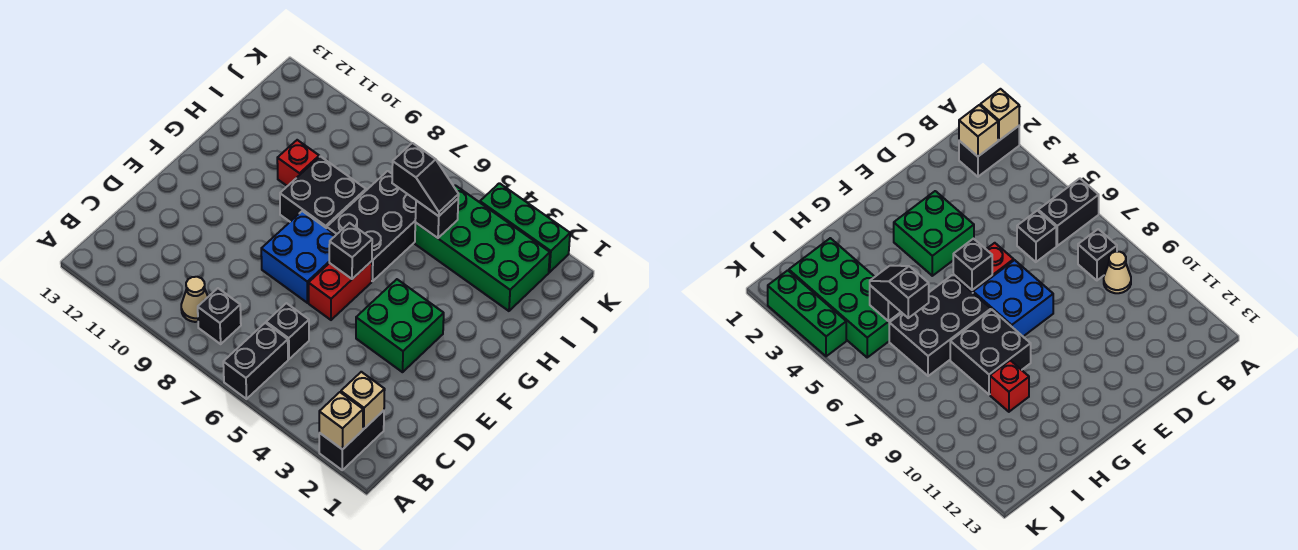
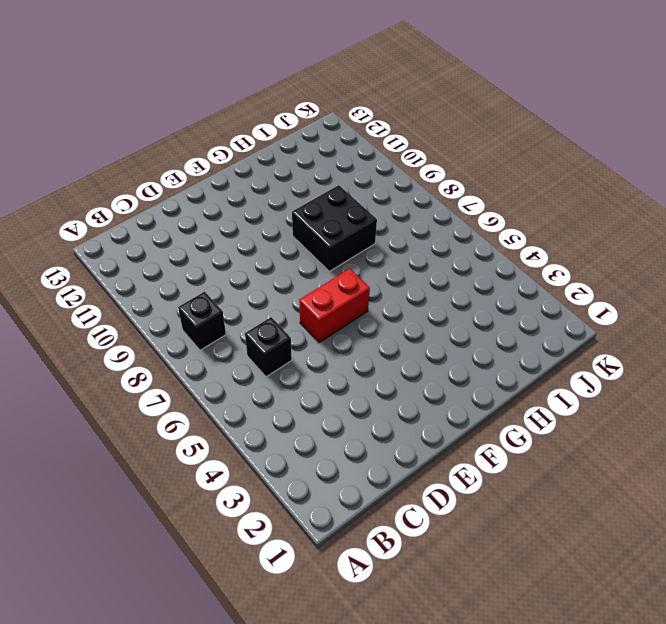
none -> black brick A2:B2 level 1
none -> black brick A6:B6 level 1
none -> tan cone B9 level 1

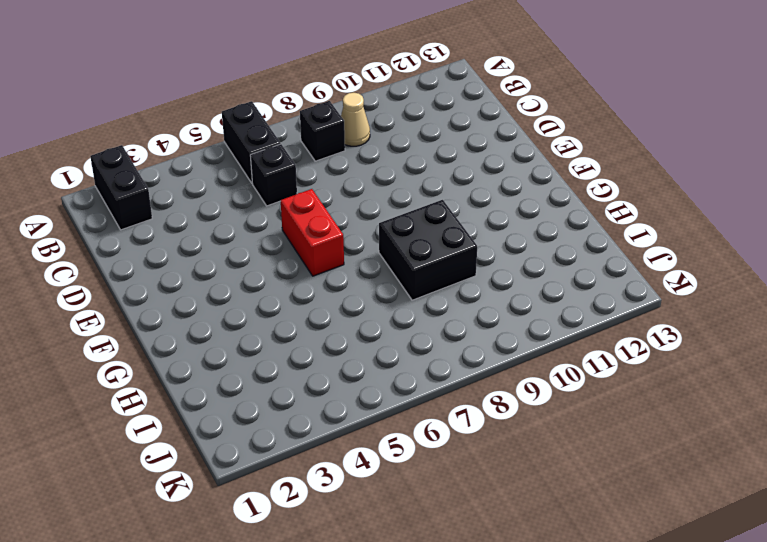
none -> green brick E3:F4 level 1
none -> blue brick E7:F8 level 1
none -> black brick G6:I7 level 1

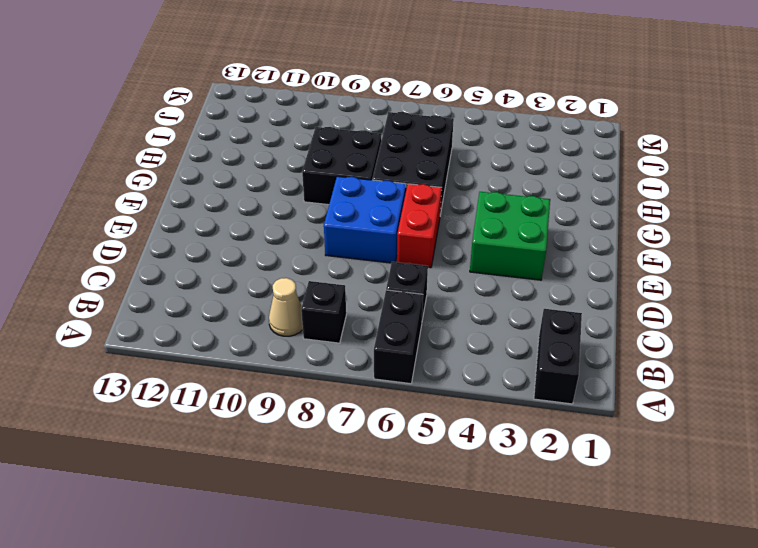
none -> red brick H10 level 1
none -> green brick I2:J5 level 1
none -> green brick K2:K4 level 1

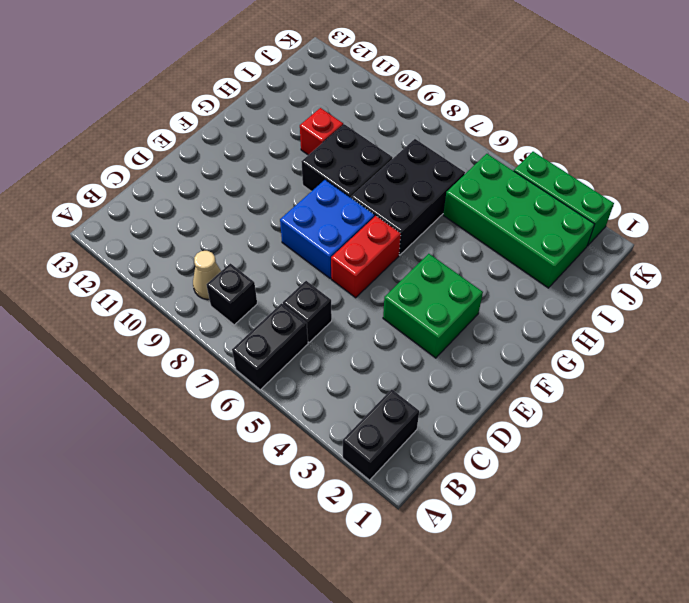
none -> tan brick A2 level 2
none -> tan brick B2 level 2
none -> black brick F6 level 2

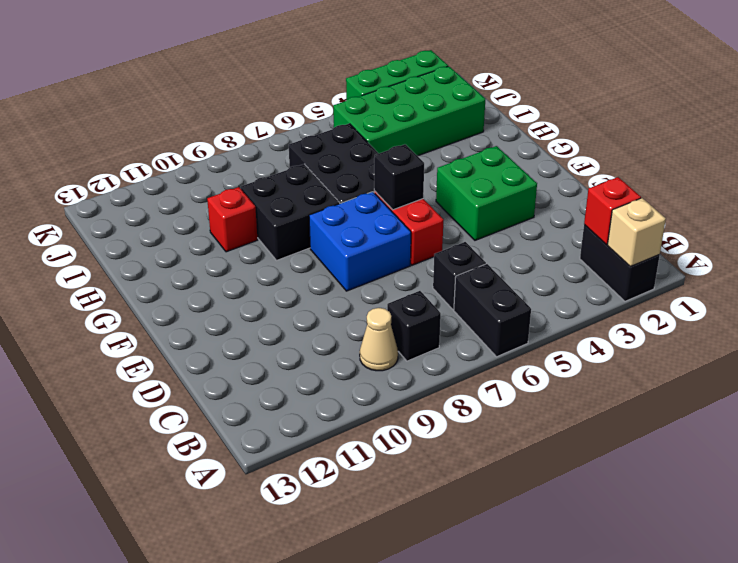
red brick B2 level 2 -> tan brick B2 level 2
none -> black brick I5 level 2
none -> black slope I5:I6 level 3 top 6

